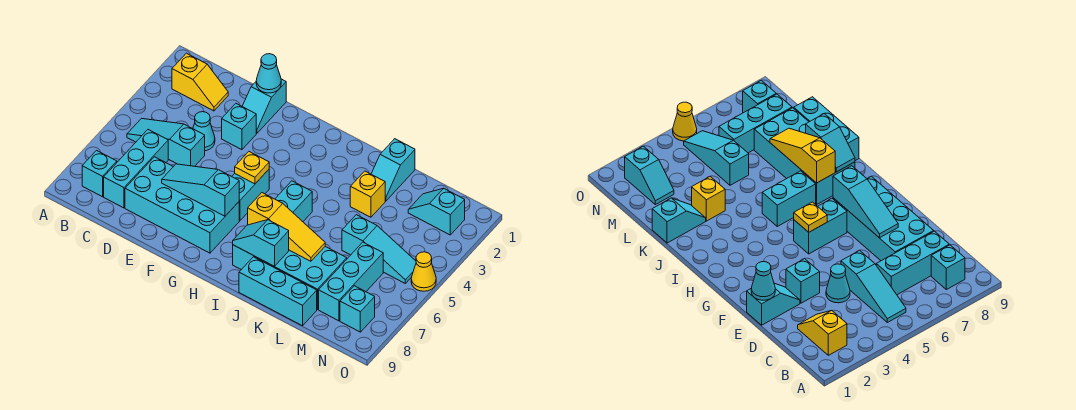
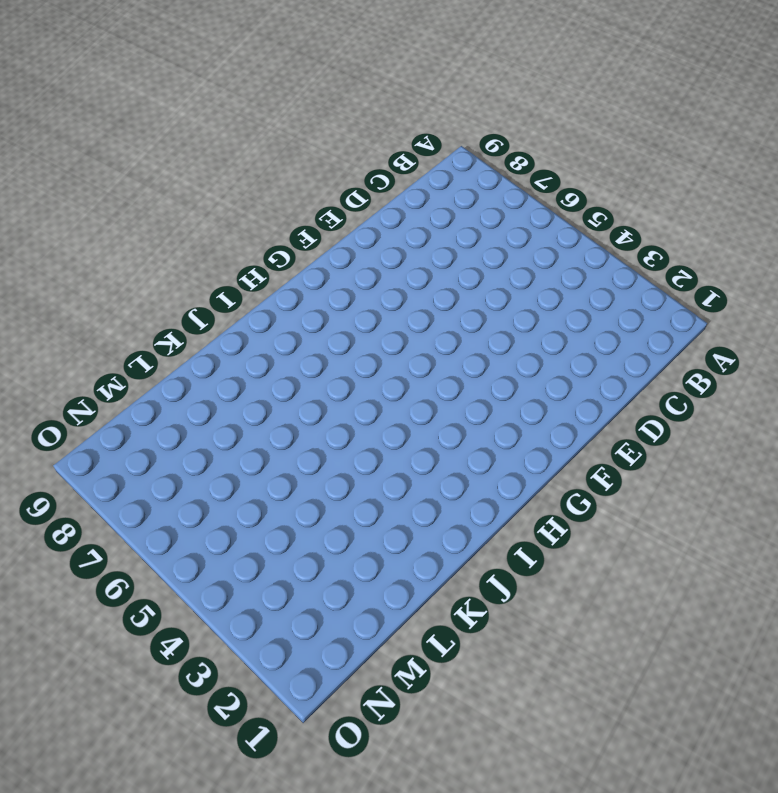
none -> yellow slope B2:C2 level 1 top B
none -> cyan slope B5:D5 level 1 top D
none -> cyan brick B8 level 1

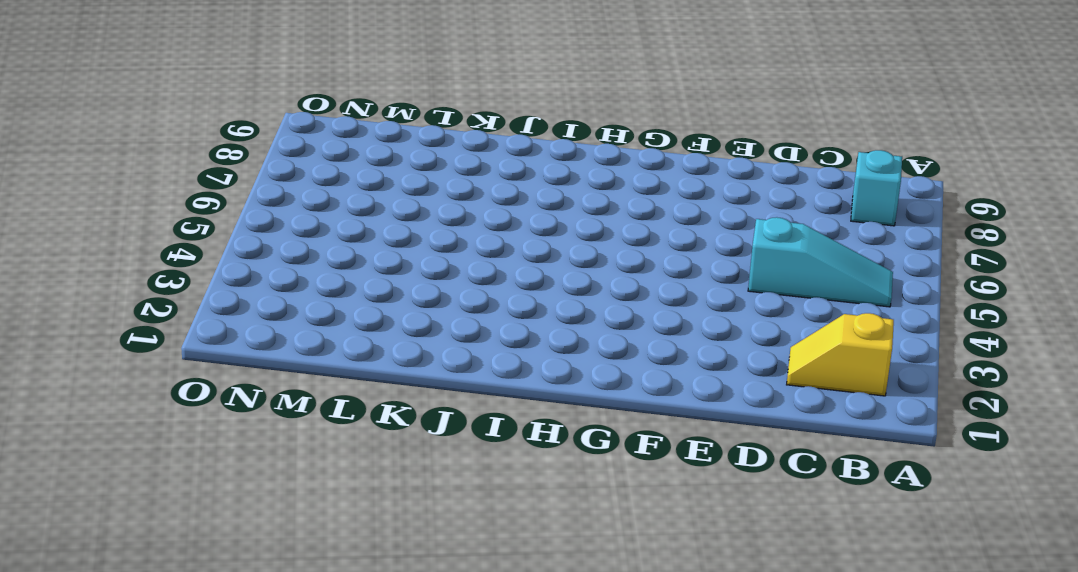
none -> cyan brick C6:C8 level 1
none -> cyan cone D4 level 1
none -> cyan brick D7:G8 level 1

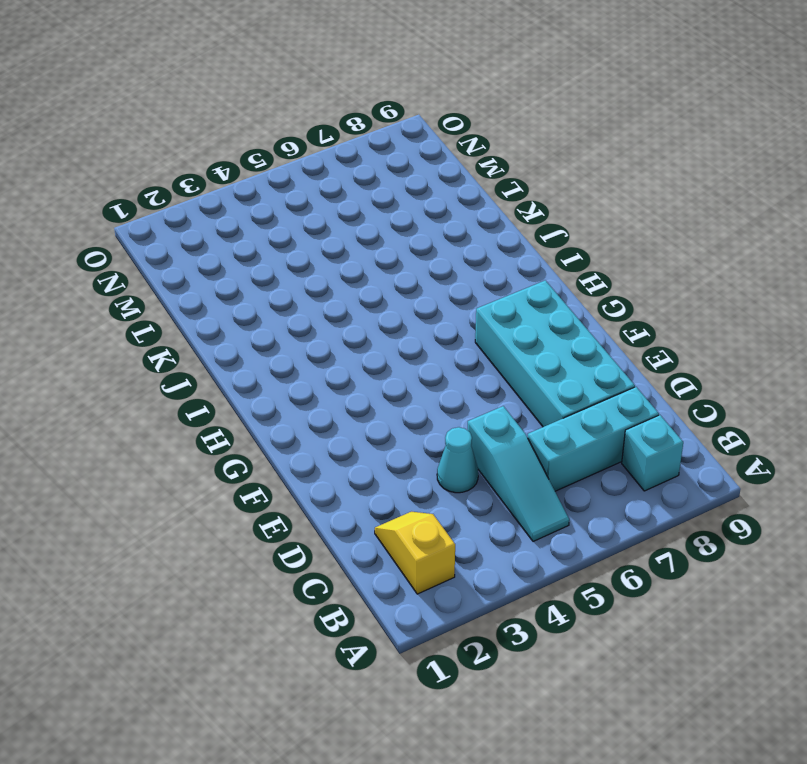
none -> cyan slope E1:E2 level 1 top 1
none -> cyan brick E3 level 1
none -> cyan brick G5:G6 level 1

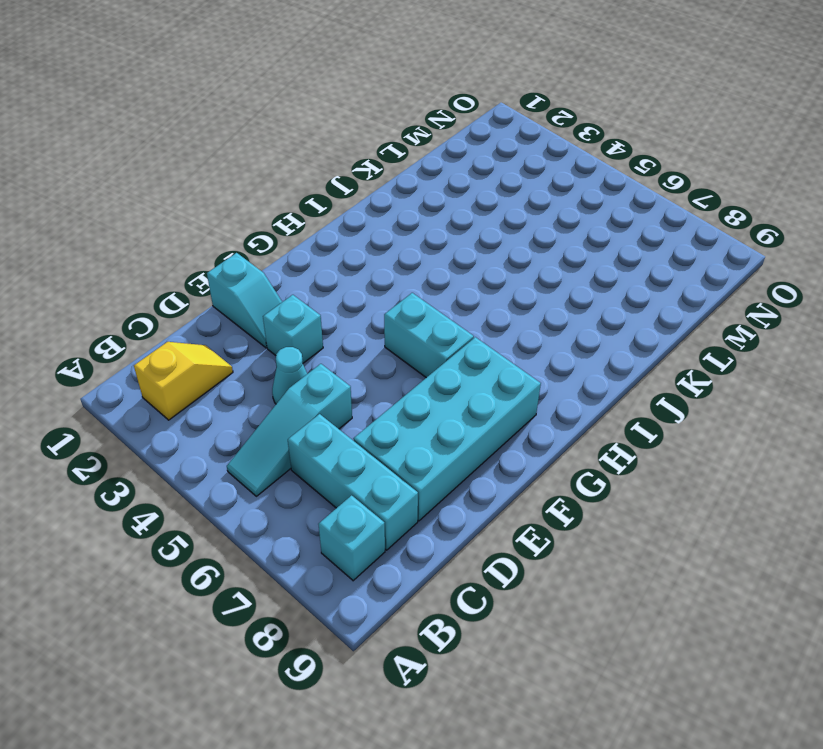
none -> cyan brick I5:I6 level 1
none -> cyan brick I7:L8 level 1
none -> cyan brick J9:L9 level 1

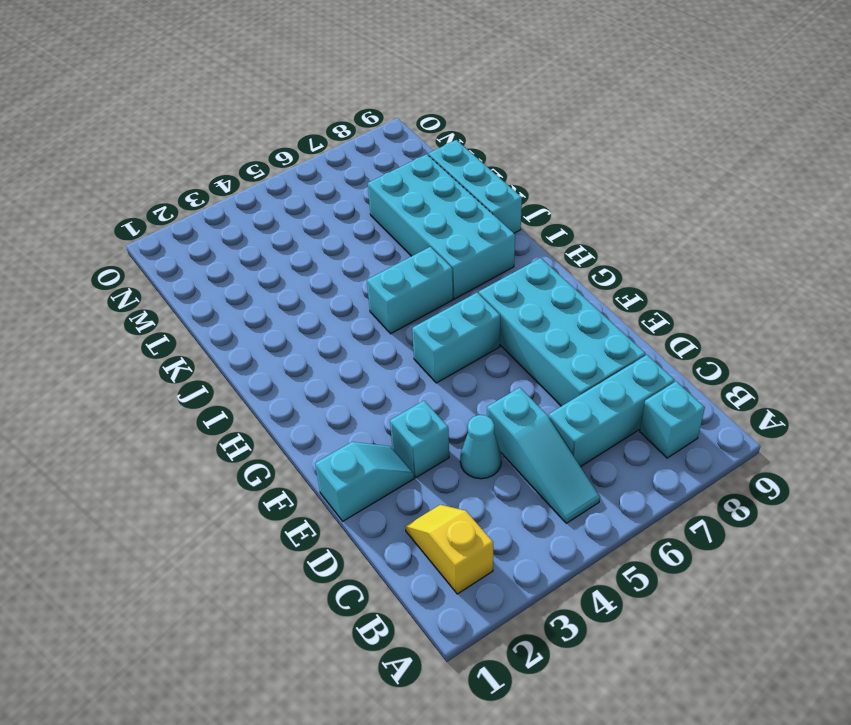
none -> cyan slope K1:K2 level 1 top 1
none -> yellow brick K3 level 1
none -> cyan slope L5:N5 level 1 top L

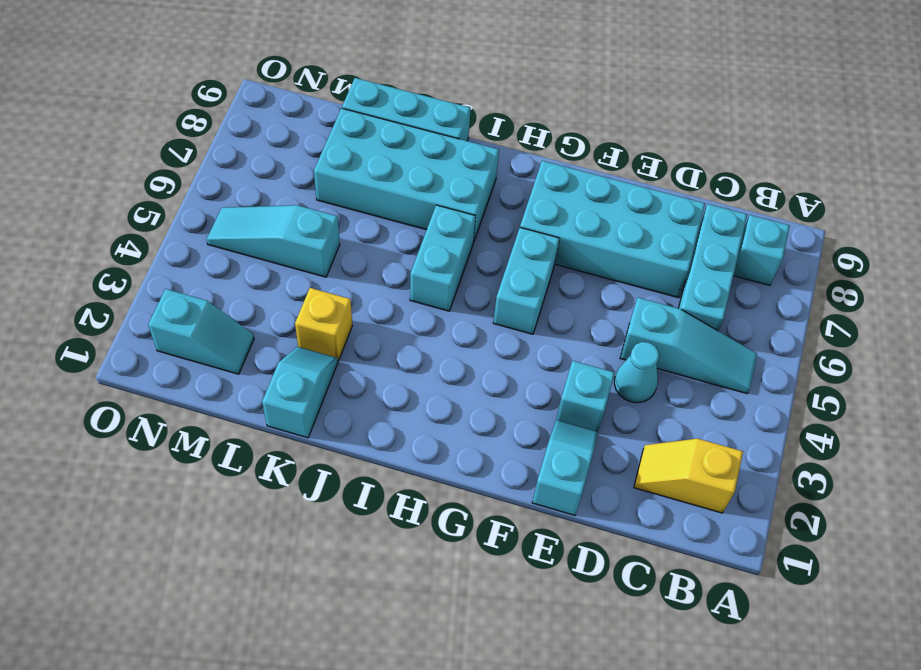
none -> cyan brick M6:M8 level 1
none -> cyan brick N8 level 1
none -> yellow cone O5 level 1

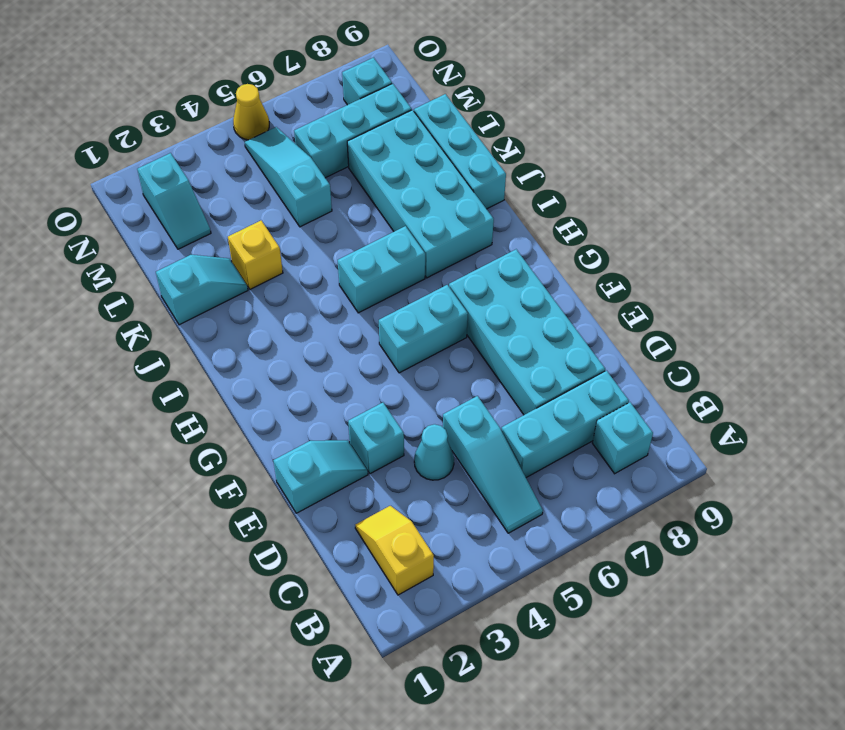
none -> cyan cone E1 level 2
none -> cyan slope E7:G7 level 2 top G
none -> yellow plate G5 level 2

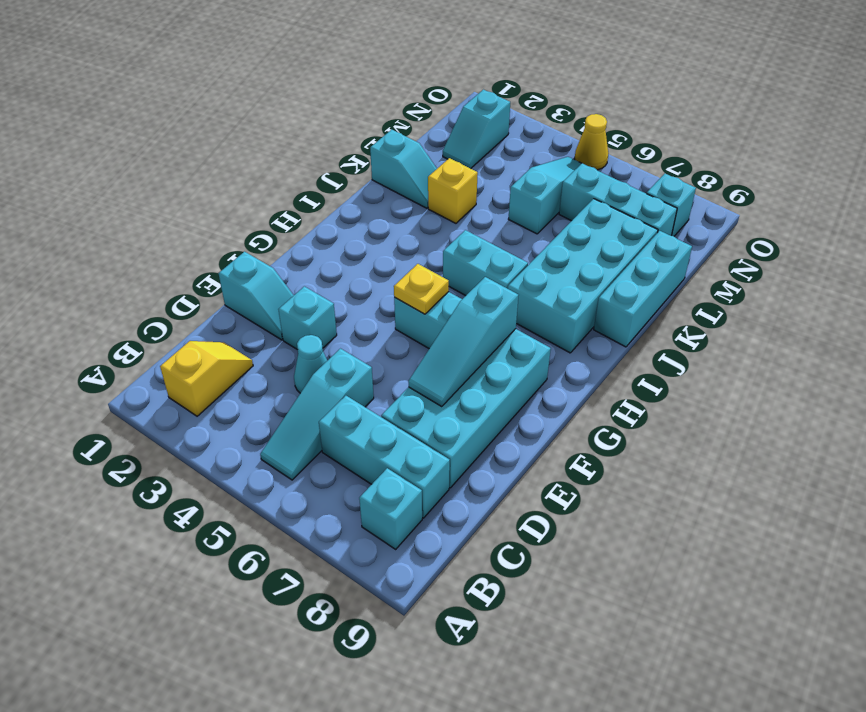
none -> cyan cone E1 level 2
none -> yellow slope I7:K7 level 2 top I
none -> cyan slope I8:J8 level 2 top J

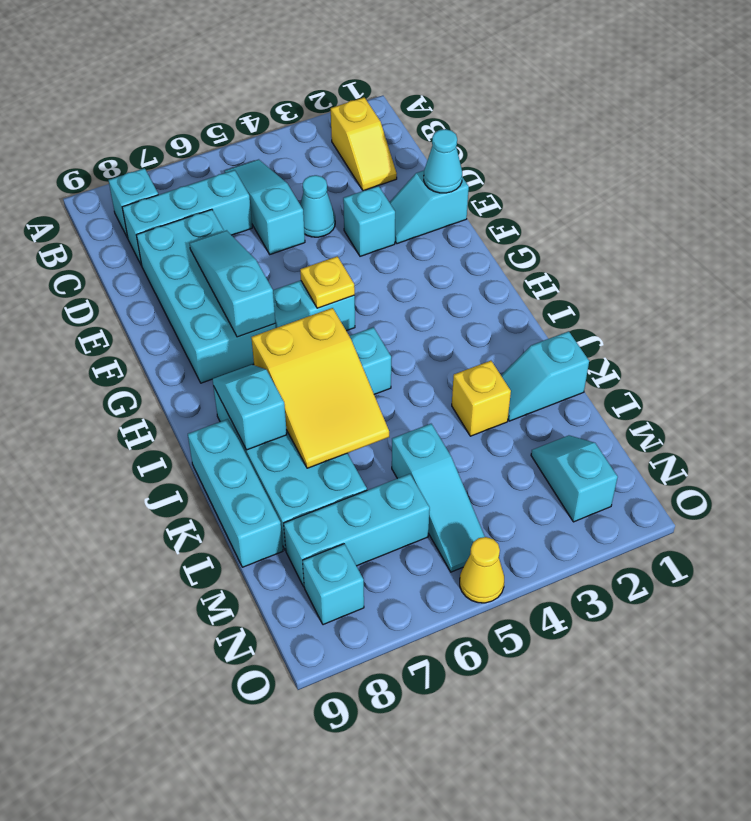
yellow slope I6:K7 level 2 top I -> yellow slope I7:K7 level 2 top I

